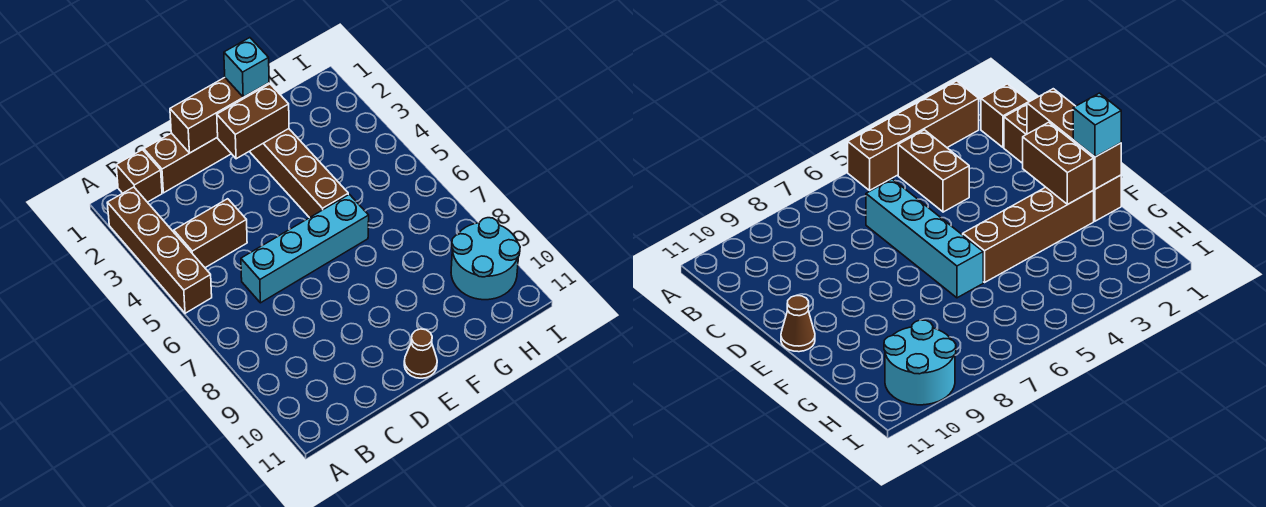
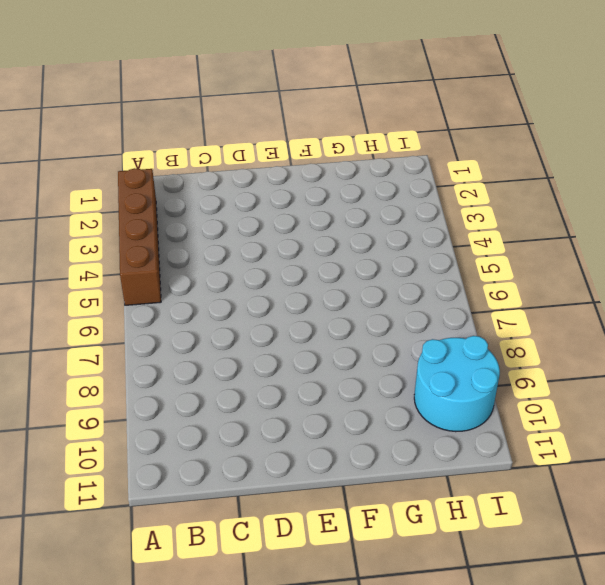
none -> brown brick B1 level 1
none -> brown brick B4:C4 level 1

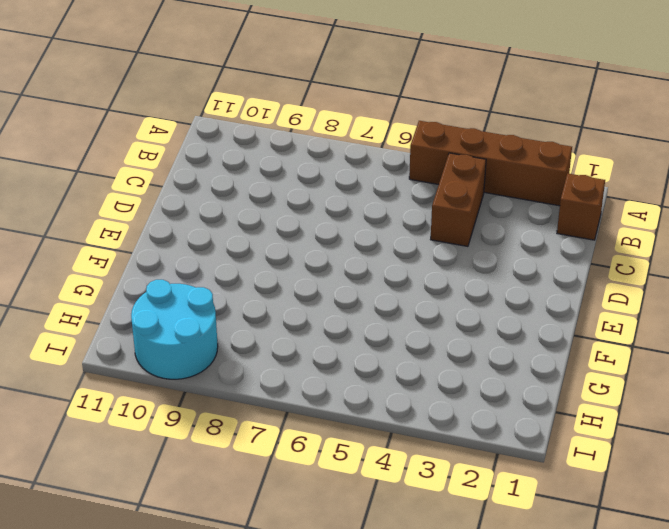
none -> brown brick C1:F1 level 1
none -> cyan brick C6:F6 level 1

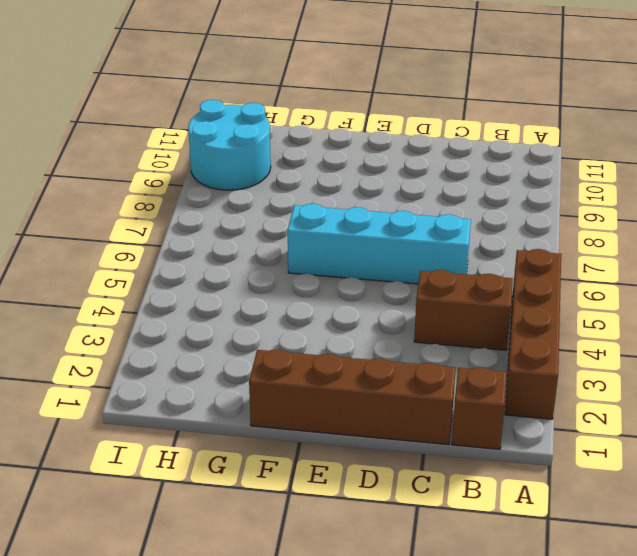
none -> brown cone E11 level 1
none -> brown brick F2:F5 level 1

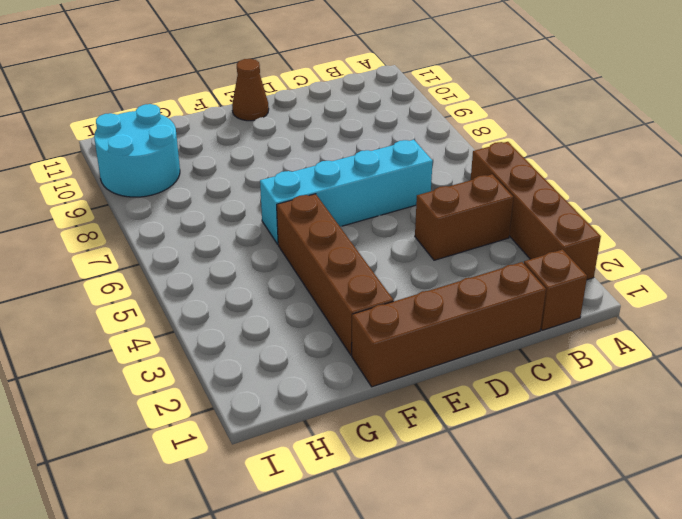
none -> brown brick D1:F1 level 2
none -> brown brick E2:F2 level 2

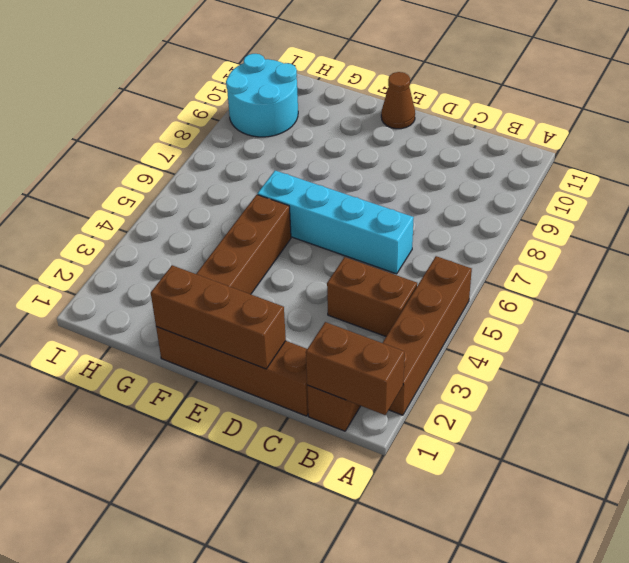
brown brick A1:B1 level 2 -> brown brick E2:F2 level 2
none -> cyan brick F1 level 3

